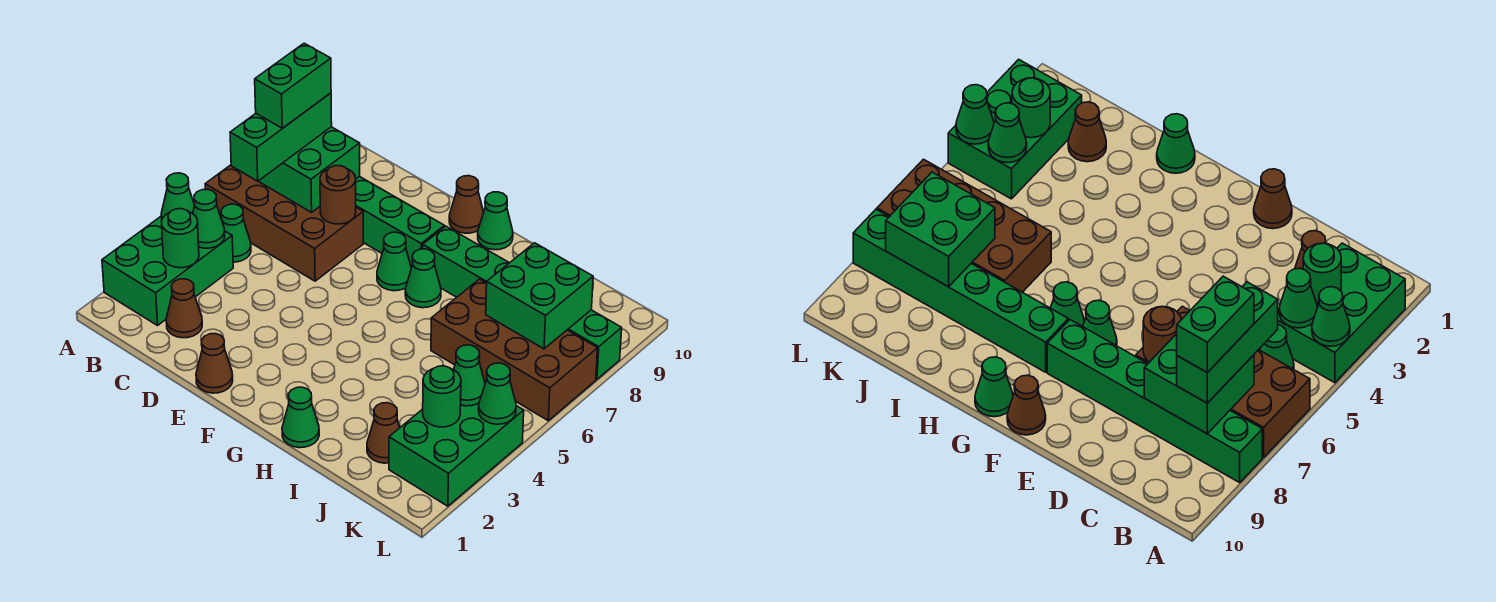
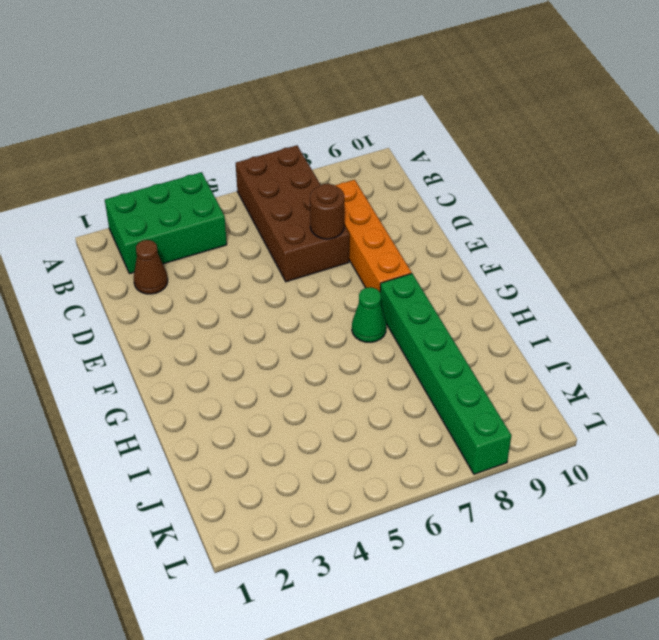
orange brick C8:F8 level 1 -> green brick A8:F8 level 1
none -> green cone B5 level 1
none -> brown cone E1 level 1
none -> green cone F7 level 1

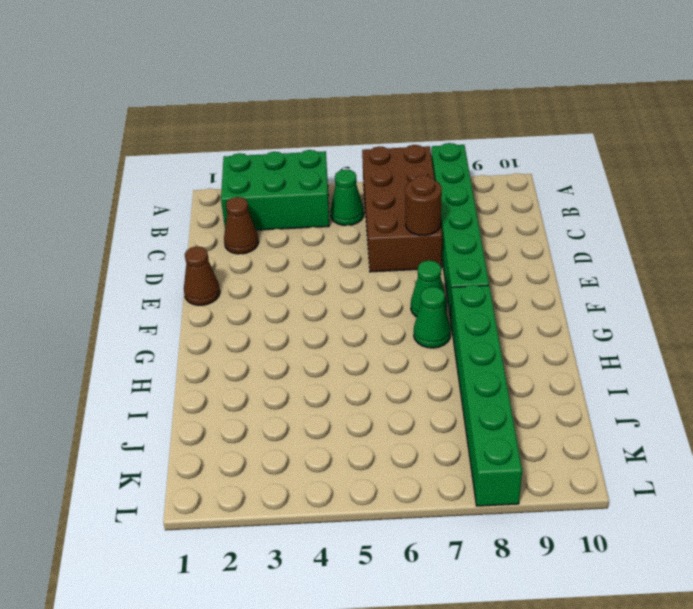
none -> brown cone F10 level 1
none -> green cone G10 level 1
none -> green cone H1 level 1

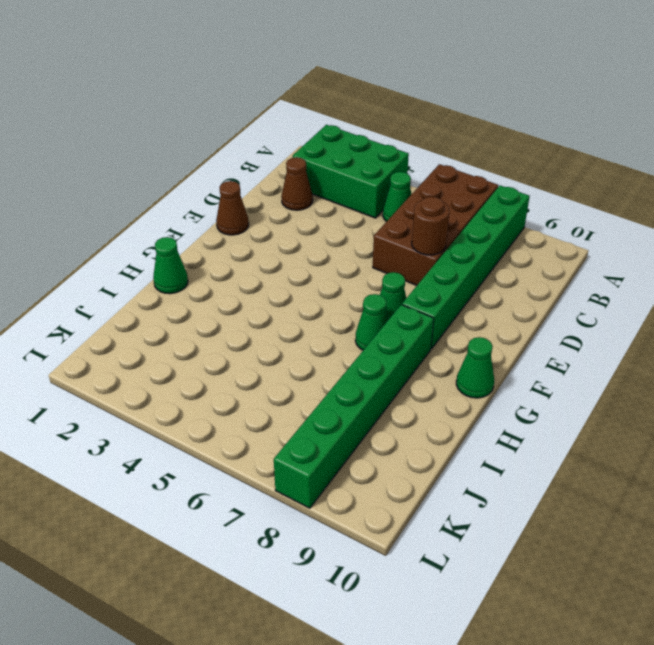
none -> brown cone F10 level 1
none -> brown brick I6:L7 level 1
none -> brown cone J2 level 1

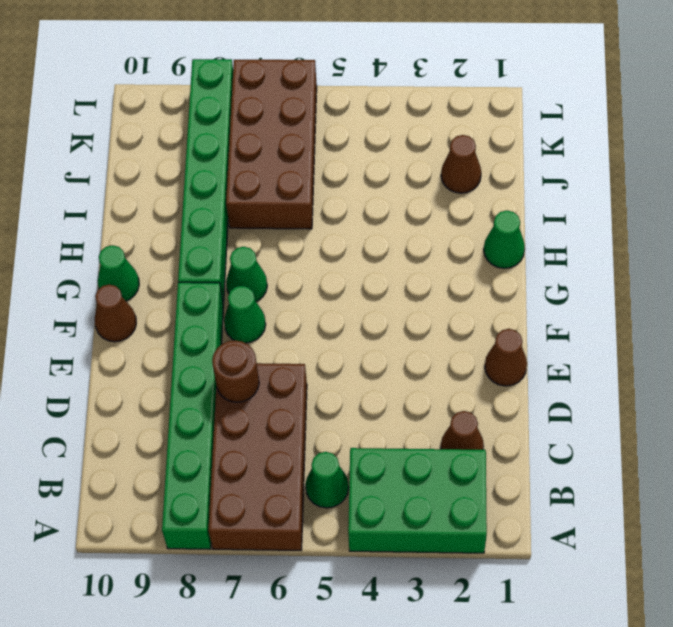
none -> green brick K2:L4 level 1
none -> green cone A4 level 2
none -> green round brick B3 level 2

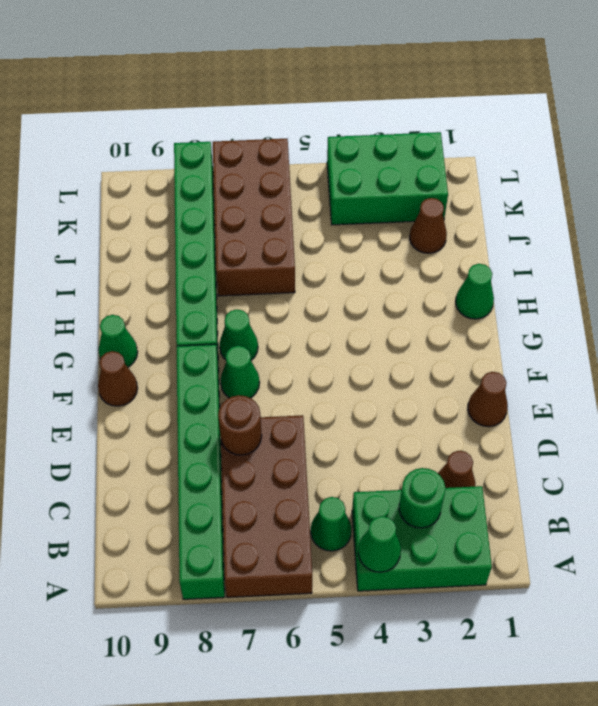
none -> green cone B4 level 2
none -> green brick B7:C8 level 2
none -> green brick J7:K8 level 2

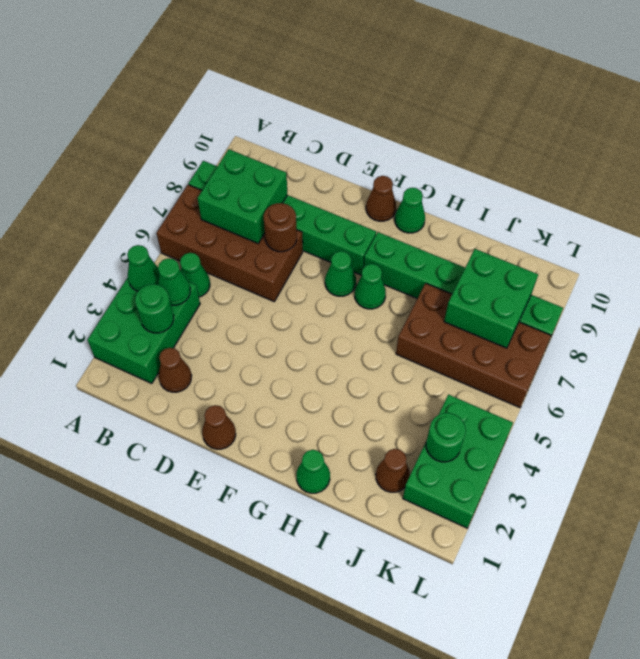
none -> green cone K4 level 2
none -> green cone L4 level 2
none -> green brick B6:B8 level 3

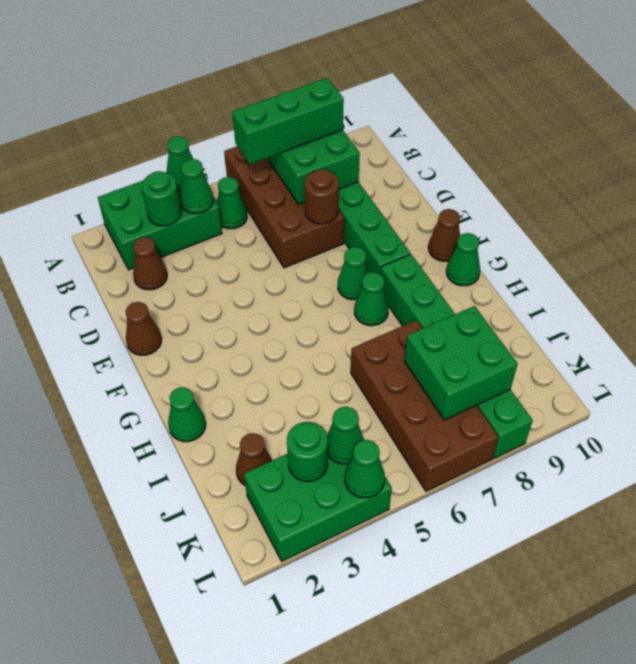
none -> green brick B7:B8 level 4

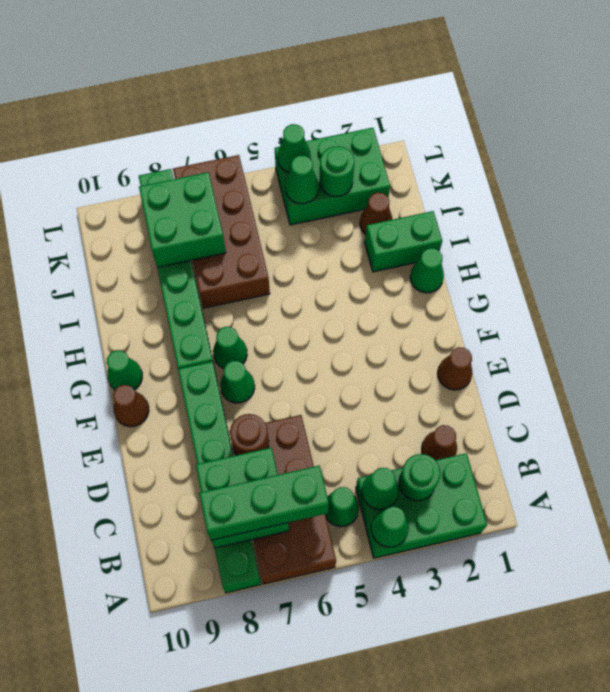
green brick I1:I2 level 1 -> green brick B7:B8 level 4

